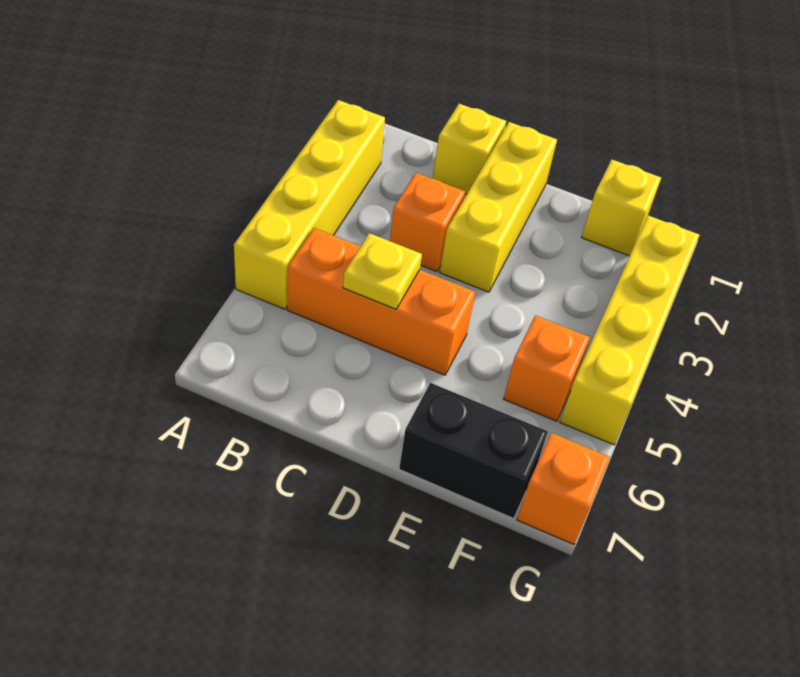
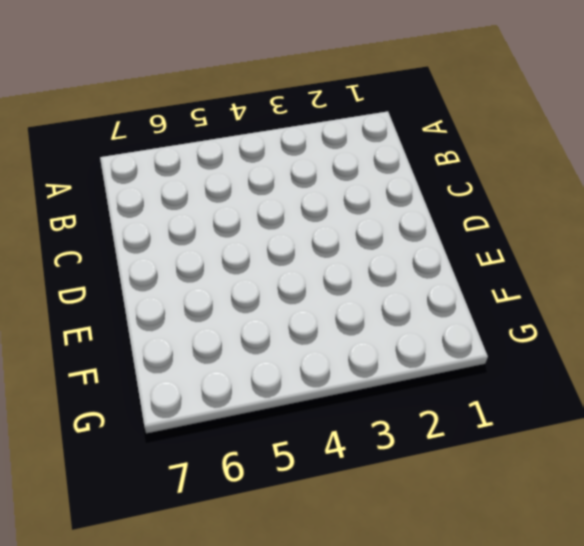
none -> yellow brick A2:A5 level 1
none -> orange brick B5:D5 level 1

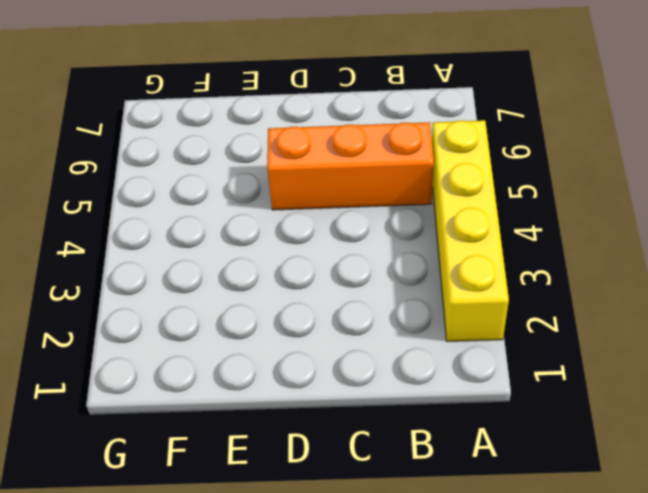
none -> yellow brick C1 level 1
none -> orange brick C3 level 1

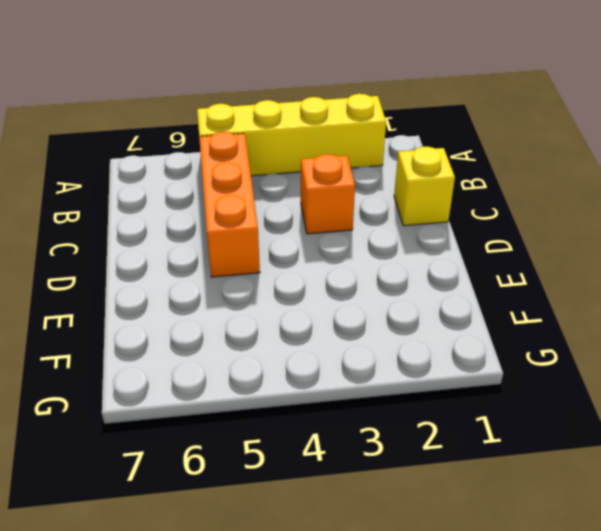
none -> yellow brick D1:D3 level 1
none -> black brick E7:F7 level 1

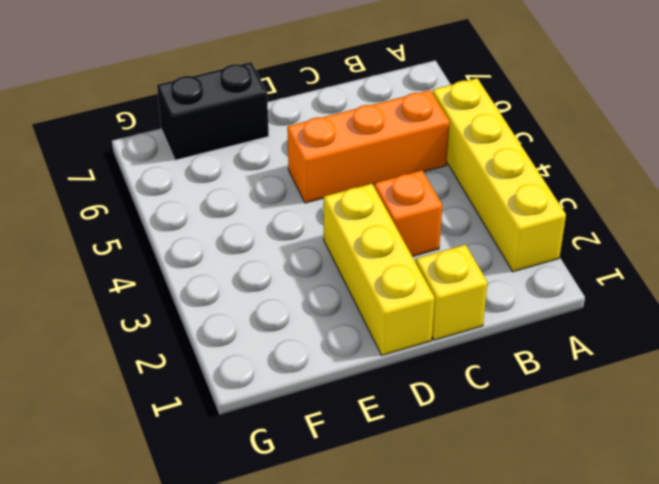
none -> yellow brick F1 level 1
none -> orange brick F5 level 1

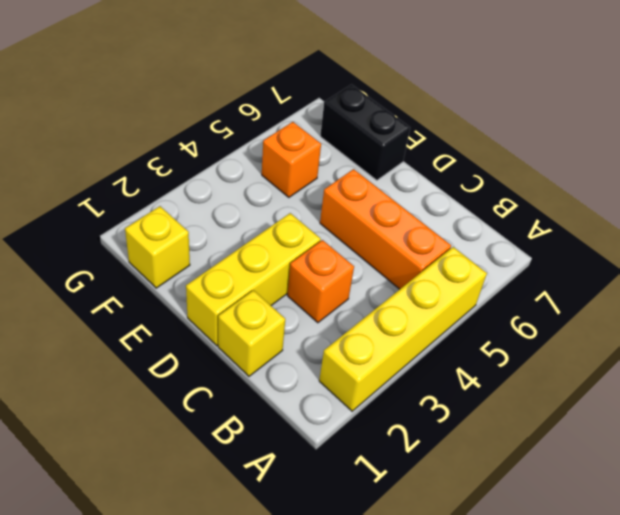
none -> yellow brick G2:G5 level 1
none -> orange brick G7 level 1

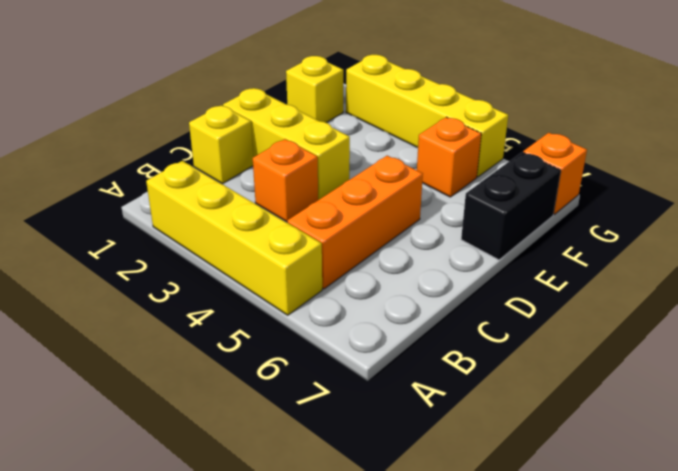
none -> yellow plate C5 level 2

